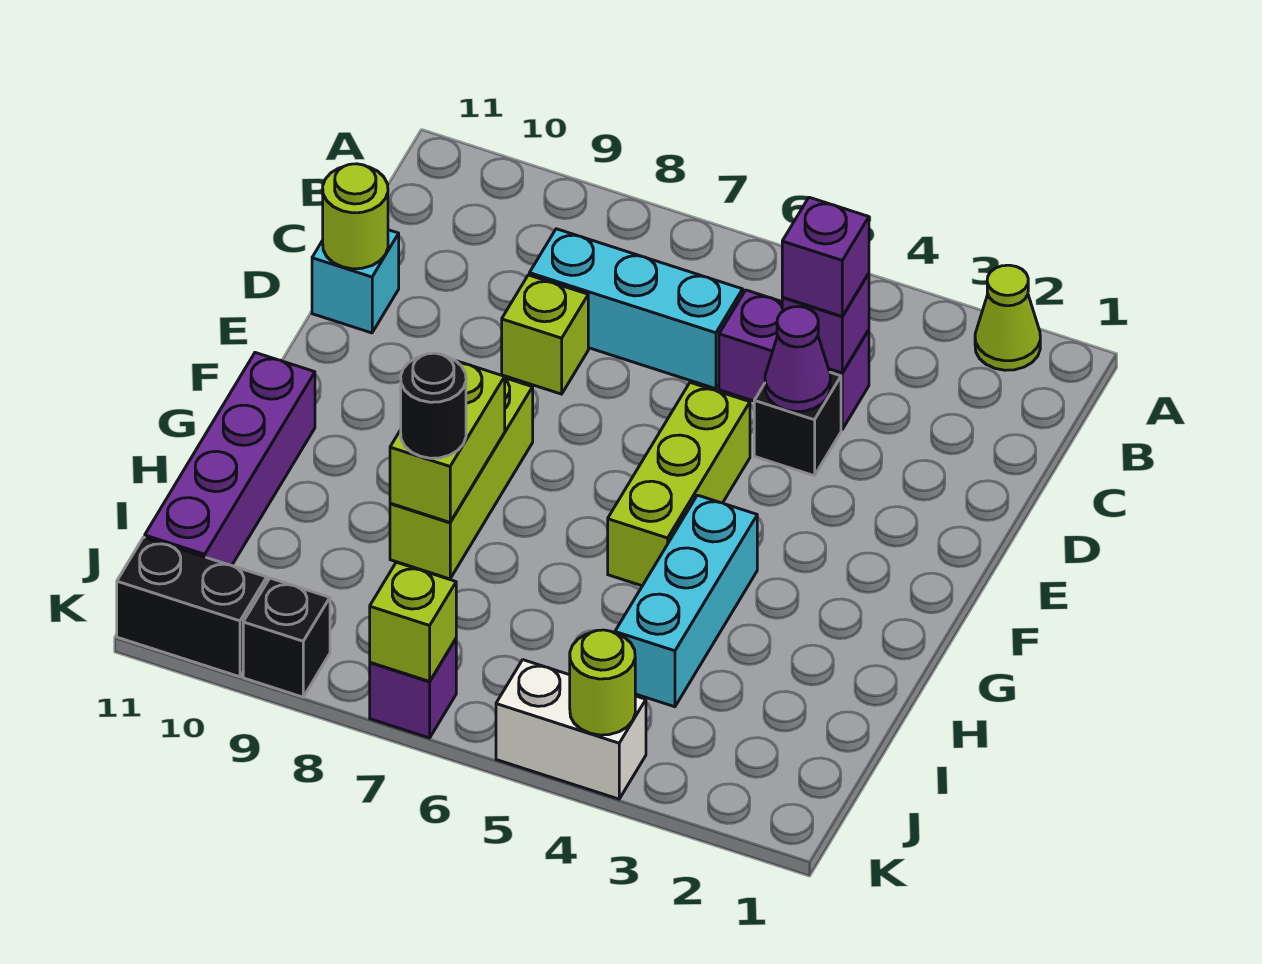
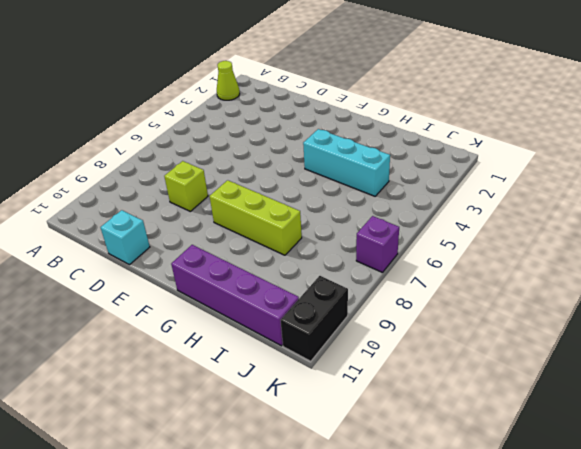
none -> purple brick C4:C5 level 1
none -> cyan brick C6:C8 level 1
none -> black brick D4 level 1

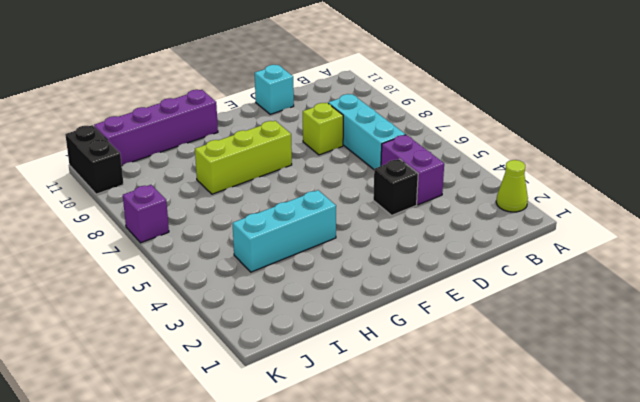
none -> lime brick E5:G5 level 1
none -> white brick K4:K5 level 1
none -> black brick K9 level 1

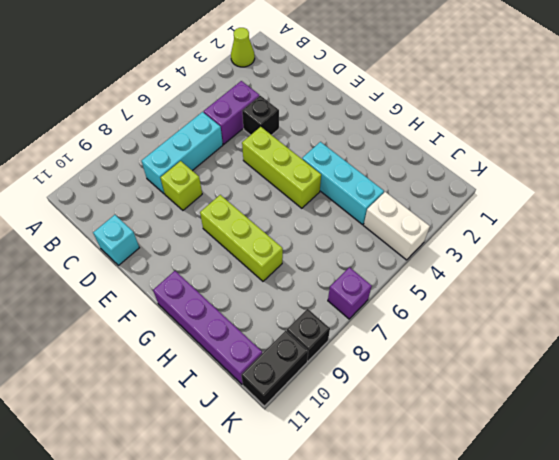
white brick J4:K4 level 1 -> white brick K4:K5 level 1
none -> purple brick C4 level 2
none -> purple cone D4 level 2
none -> lime round brick D11 level 2

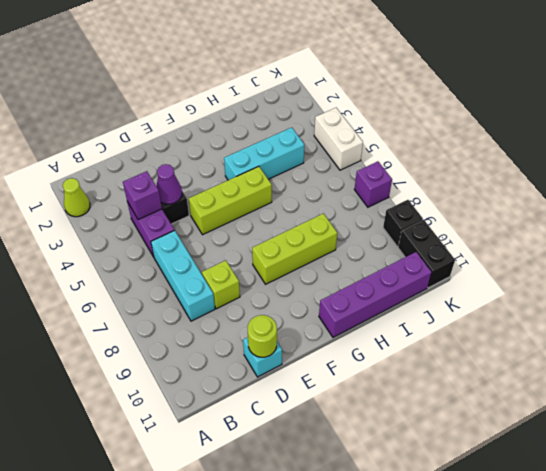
none -> lime brick G8:H8 level 2
none -> lime round brick K4 level 2
none -> lime brick K7 level 2

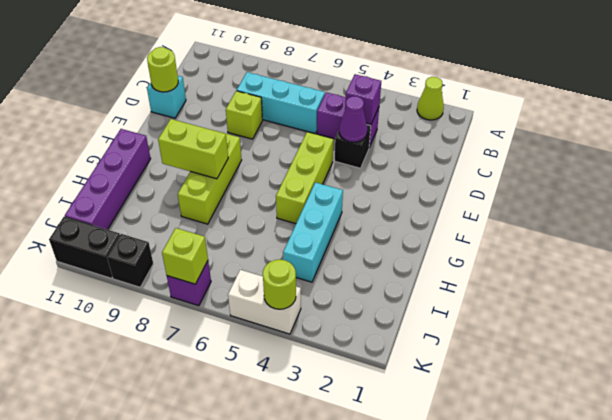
lime brick G8:G9 level 2 -> lime brick G8:H8 level 2
none -> purple brick C4 level 3
none -> black round brick H8 level 3

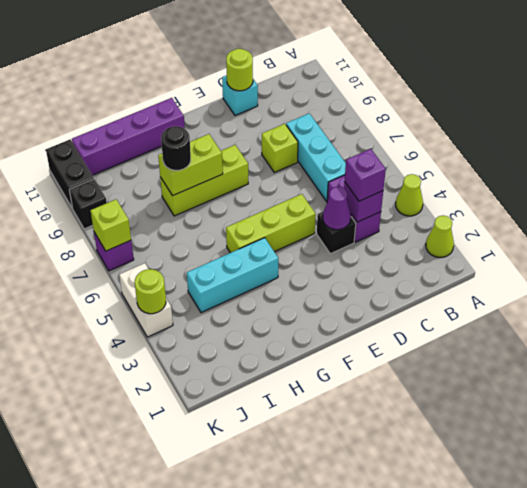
lime cone A4 level 1 -> none

